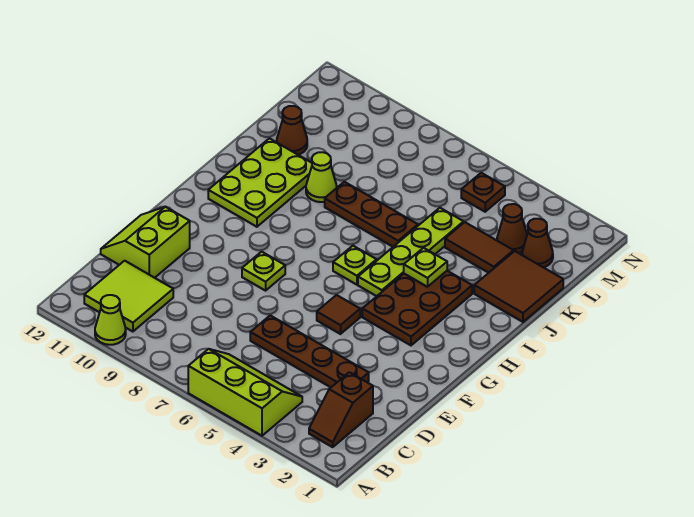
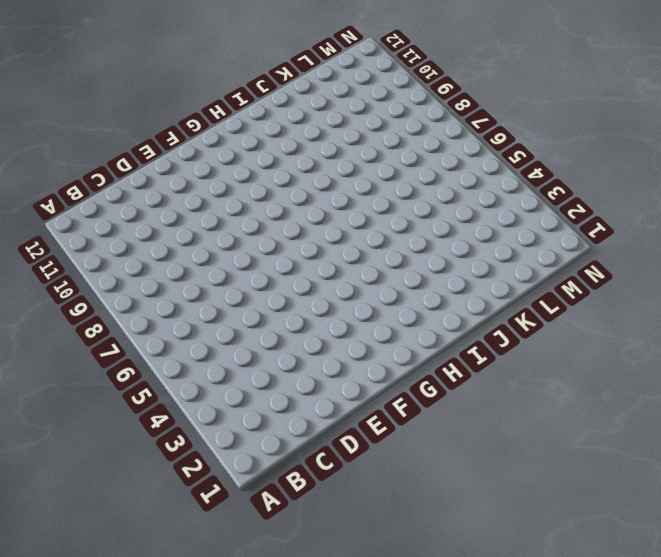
none -> lime slope A4:B6 level 1 top A
none -> lime cone A10 level 1
none -> brown slope B2:C2 level 1 top C

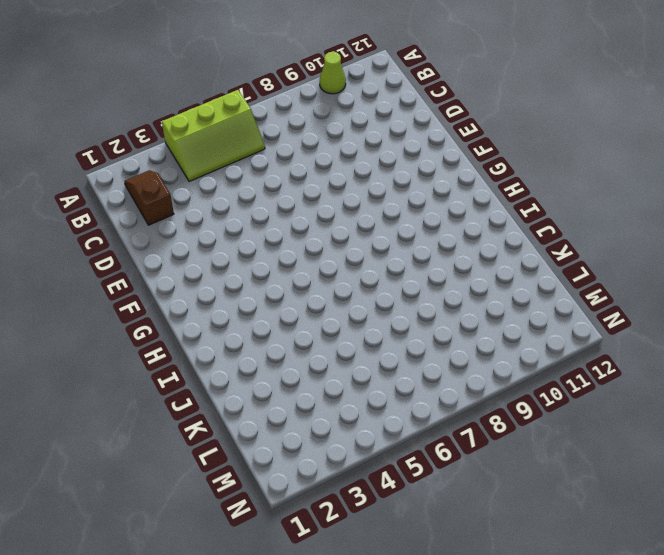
none -> lime tile B10:C11 level 1
none -> brown plate D3:D6 level 1
none -> lime slope D11:E12 level 1 top 11

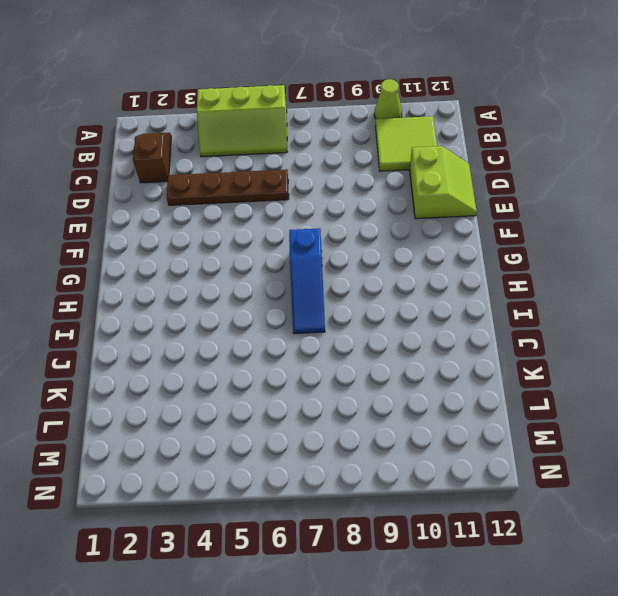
blue slope G7:I7 level 1 top G -> none
none -> brown tile F5 level 1
none -> lime plate F8 level 1
none -> brown plate G3:I4 level 1

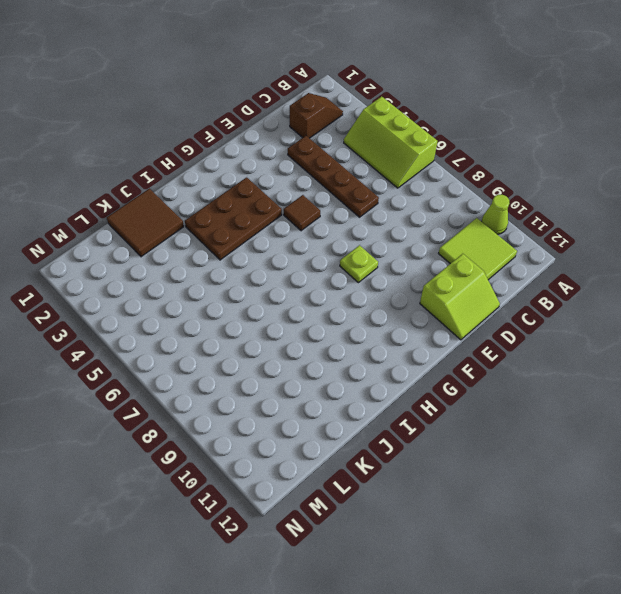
none -> lime plate H5:K5 level 1
none -> lime plate H6 level 1
none -> lime plate H10:J11 level 1

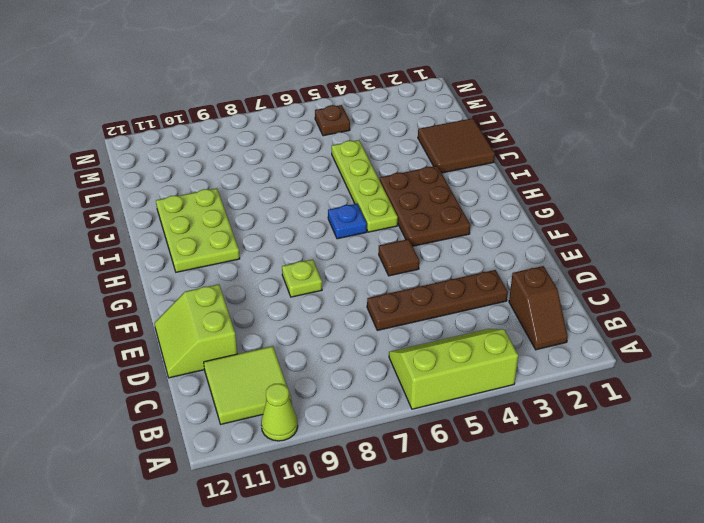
blue plate H6 level 1 -> lime plate H6 level 1
none -> brown plate J6:J8 level 1
none -> lime cone J9 level 1
none -> brown tile K3:K4 level 1

